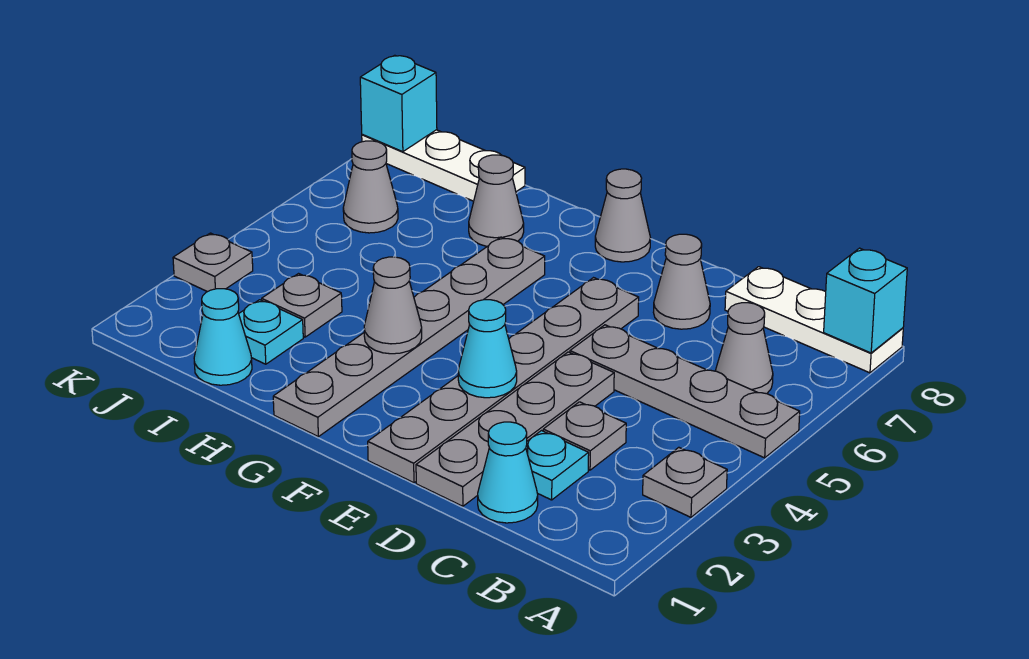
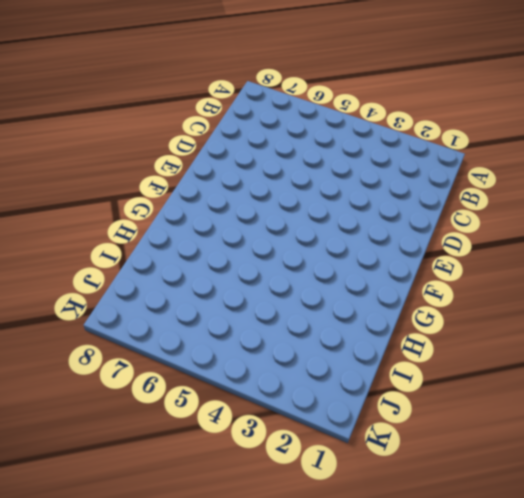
none -> grey plate A3 level 1
none -> grey plate A5:D5 level 1
none -> white plate A8:C8 level 1

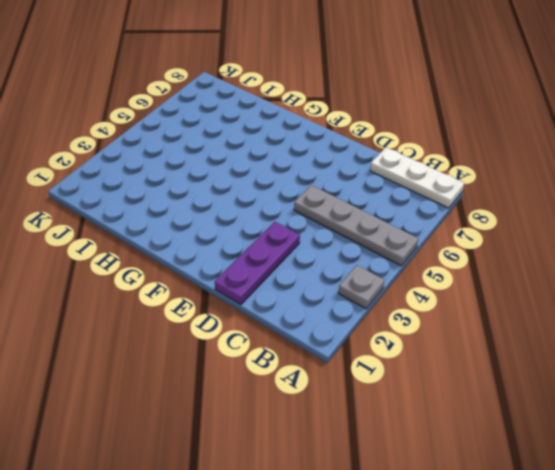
purple plate D1:D3 level 1 -> grey plate D1:D4 level 1
none -> grey cone B6 level 1
none -> cyan cone C1 level 1
none -> cyan plate C2 level 1

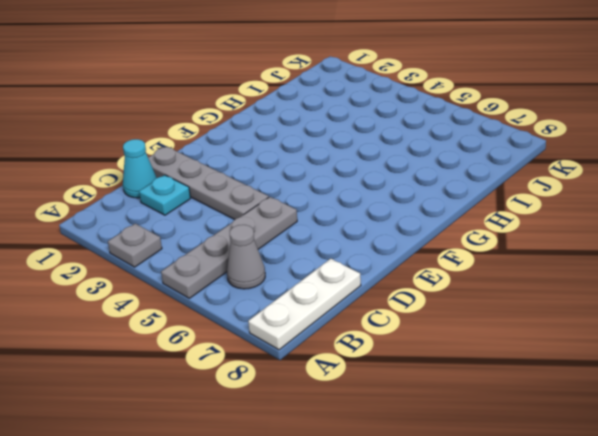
none -> grey plate C3 level 1
none -> grey cone D7 level 1
none -> grey plate E1:E6 level 1

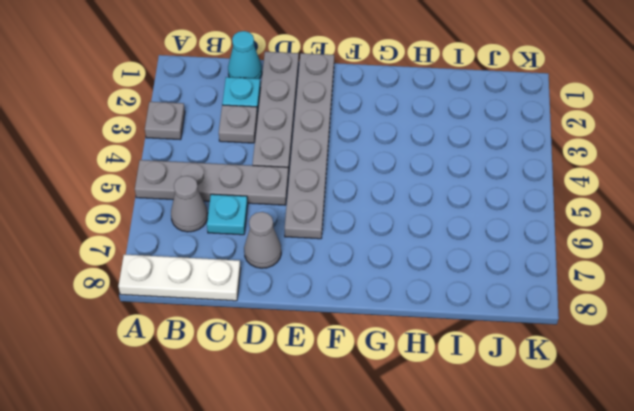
cyan plate C6 level 1 -> cyan plate I2 level 1
none -> grey cone F8 level 1
none -> grey plate G1:G6 level 1
none -> grey cone H7 level 1

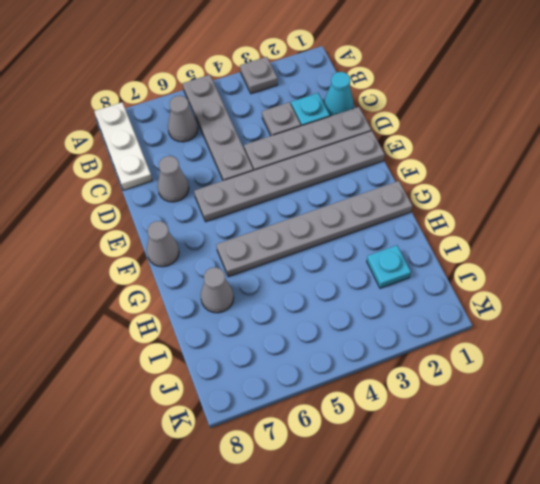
none -> cyan cone I1 level 1
none -> grey plate I3 level 1
none -> white plate I8:K8 level 1

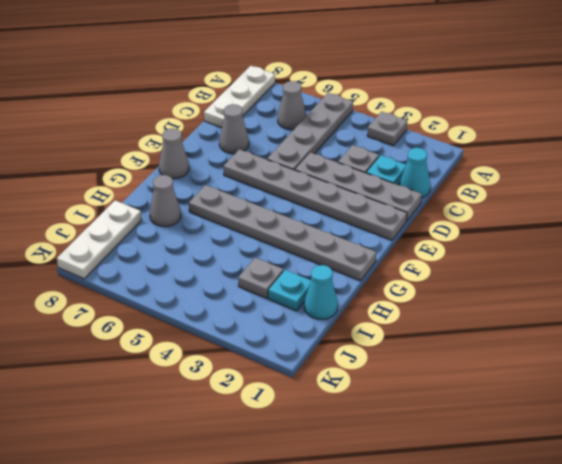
none -> grey cone J6 level 1
none -> grey plate K3 level 1
none -> cyan brick A8 level 2

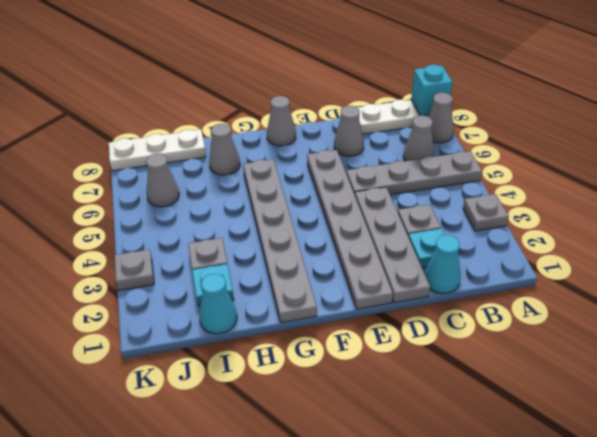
grey cone A7 level 1 -> grey cone G3 level 2
none -> cyan cone E3 level 2
none -> cyan brick K8 level 2

